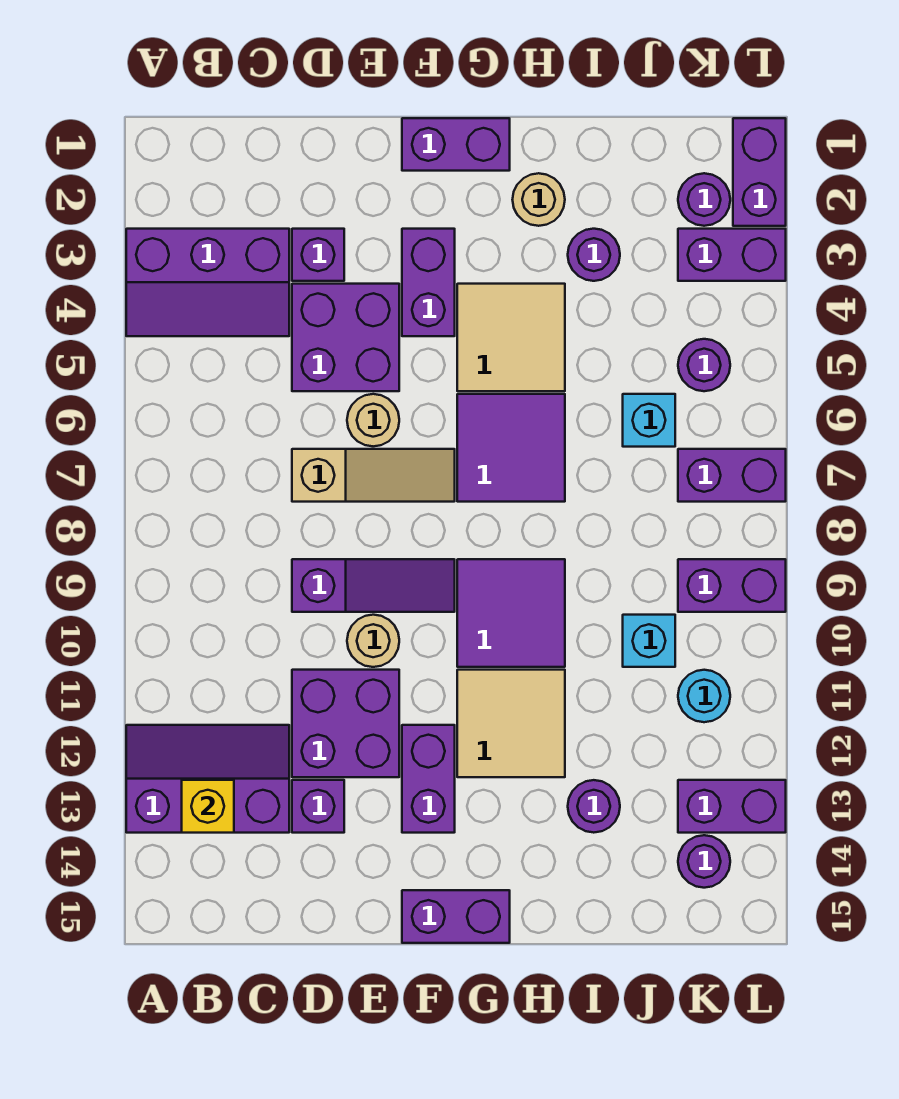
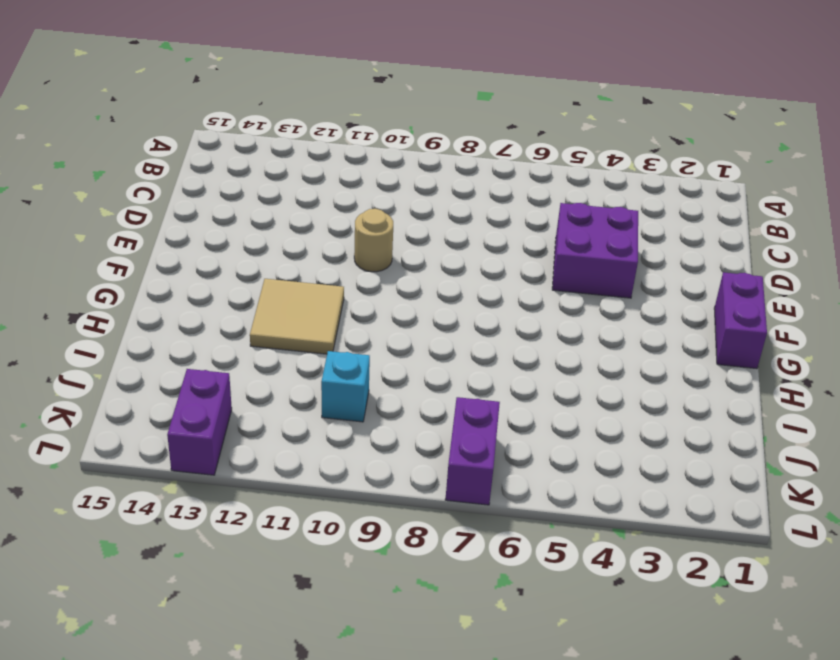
none -> purple slope A3:C4 level 1 top 3
none -> purple slope A12:C13 level 1 top 13
none -> purple brick D3 level 1
none -> tan slope D7:F7 level 1 top D

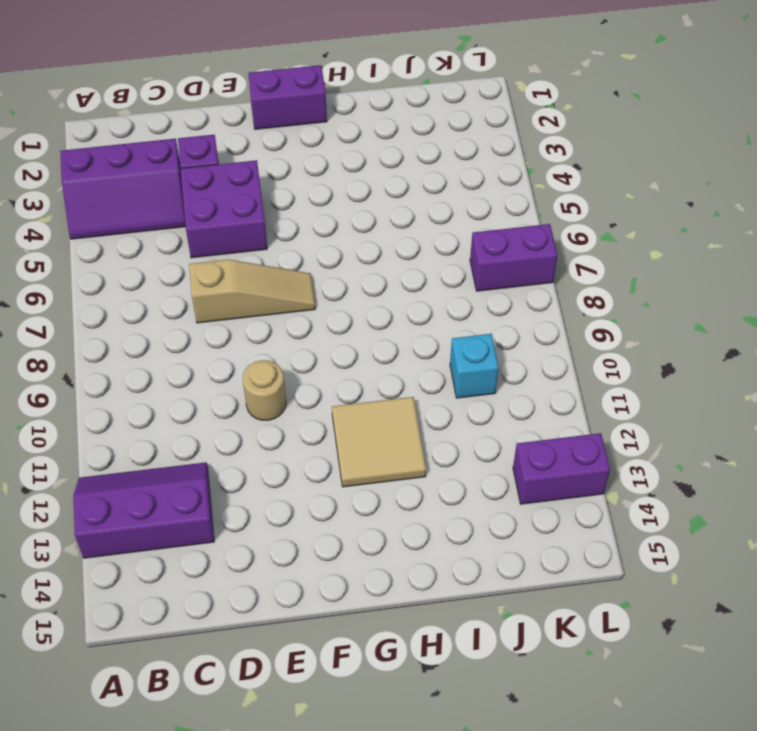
none -> purple slope D9:F9 level 1 top D
none -> purple brick D11:E12 level 1
none -> purple brick D13 level 1
none -> tan round brick E6 level 1

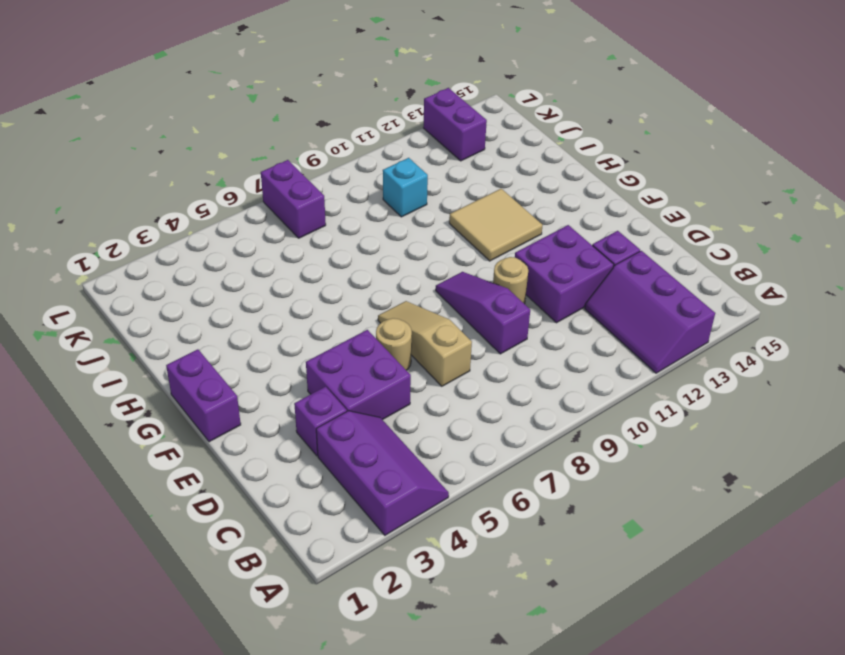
none -> purple brick F3:F4 level 1
none -> purple brick F12:F13 level 1
none -> purple brick F15:G15 level 1
none -> tan tile G4:H5 level 1

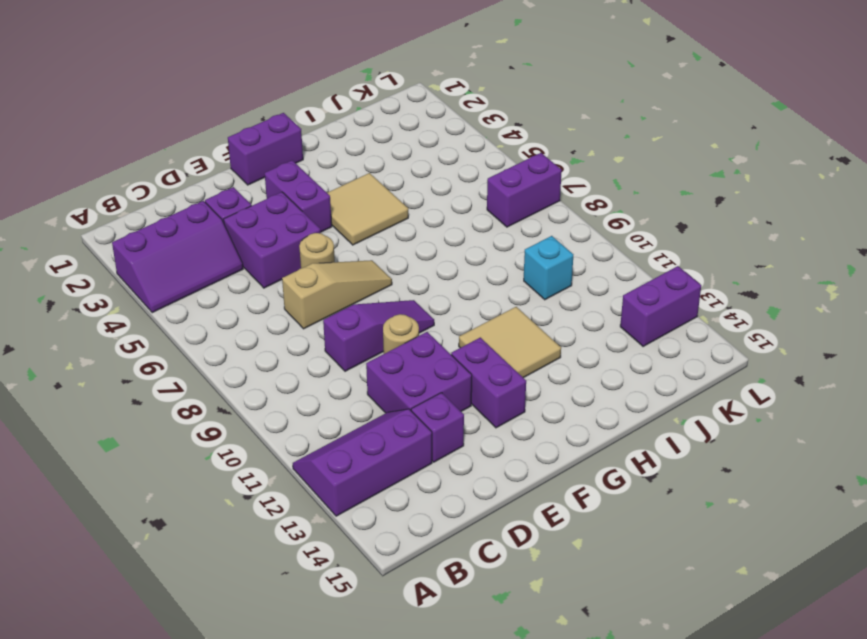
none -> purple brick F15:G15 level 1
none -> purple tile G6:H7 level 1
none -> purple tile G9:H10 level 1
none -> tan round brick H2 level 1

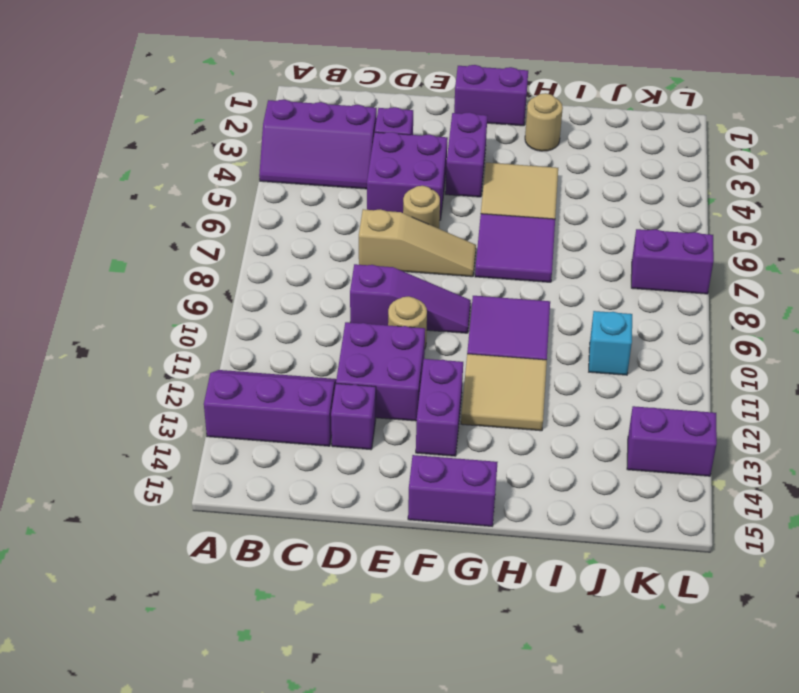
none -> purple round brick I3 level 1
none -> purple round brick I13 level 1
none -> cyan brick J6 level 1
none -> purple round brick K2 level 1

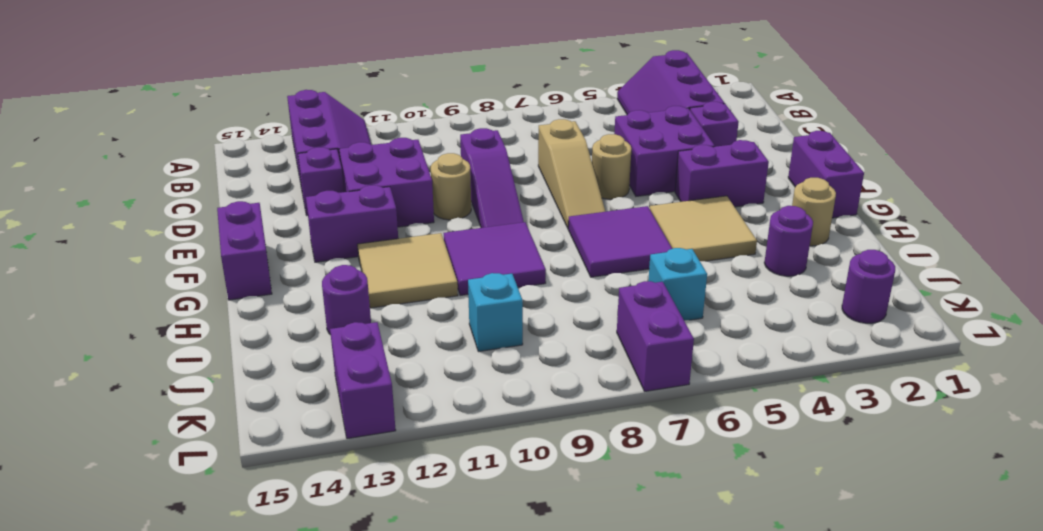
none -> purple brick K3:L3 level 1
none -> purple round brick K5 level 1
none -> purple brick K9:L9 level 1
none -> cyan round brick K11 level 1

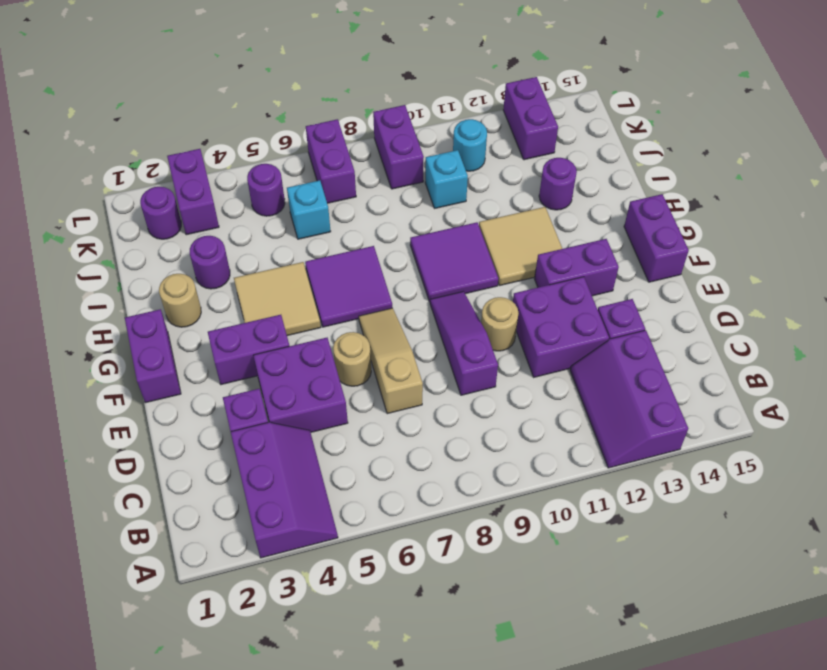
none -> purple round brick K14 level 1
none -> purple brick L1:L2 level 1
none -> yellow brick B13 level 2

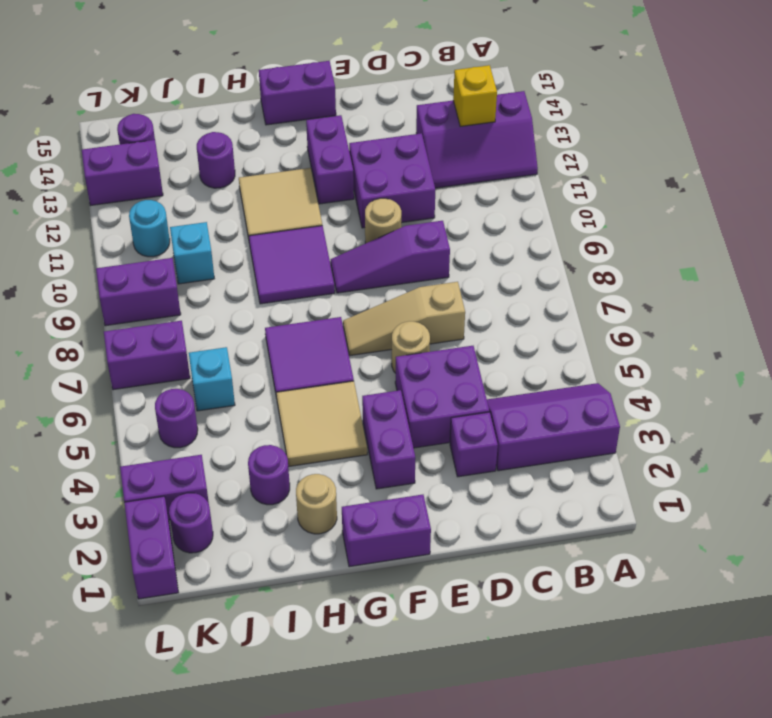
none -> purple brick D13 level 1

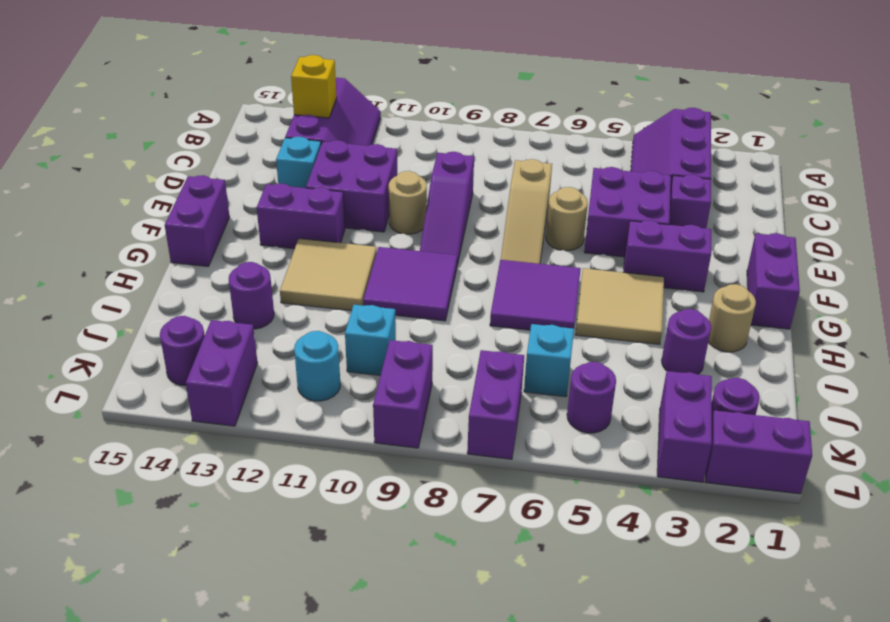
cyan brick D13 level 1 -> purple brick D13 level 1

